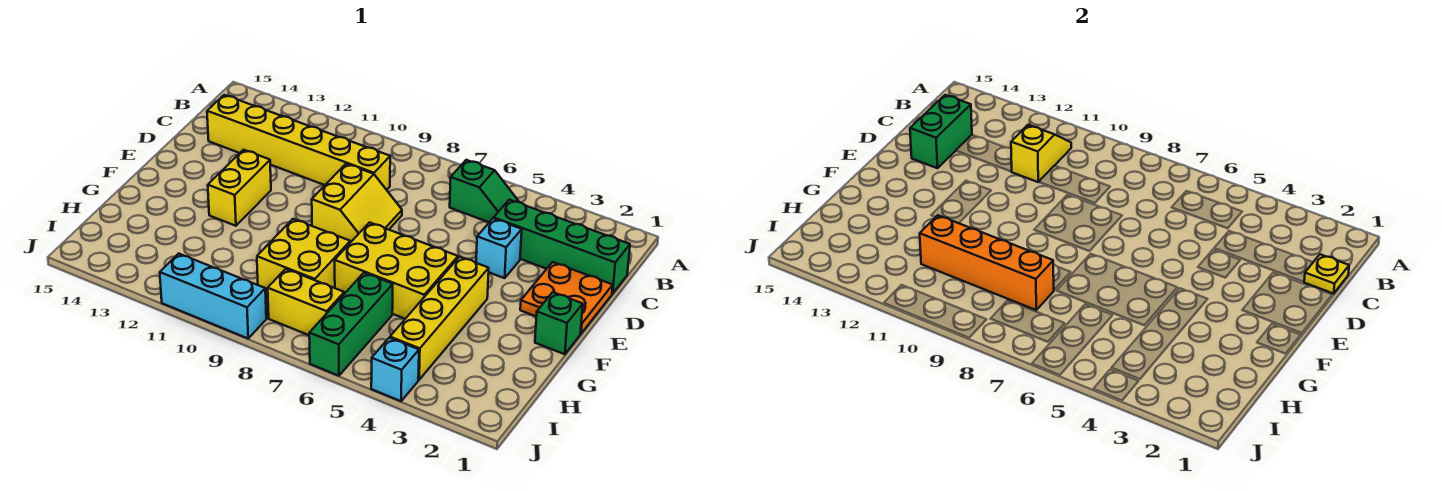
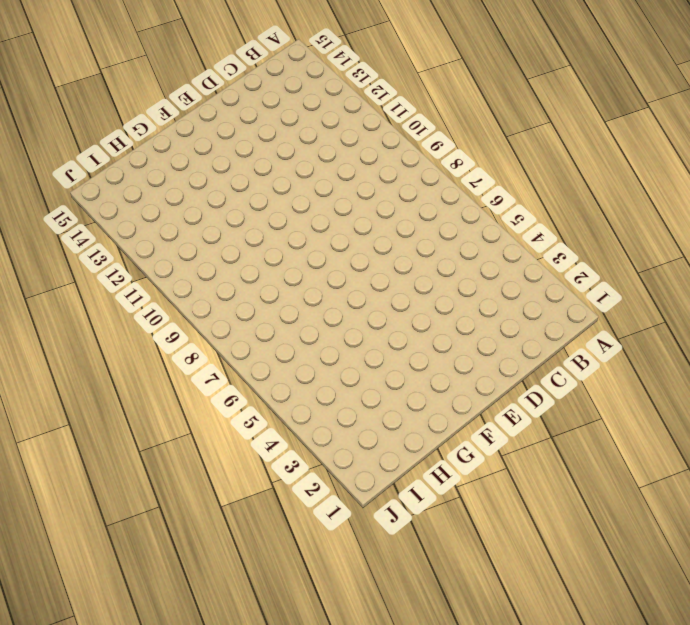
none -> green slope B5:B6 level 1 top 6
none -> green brick C1:C4 level 1
none -> yellow brick C9:C14 level 1

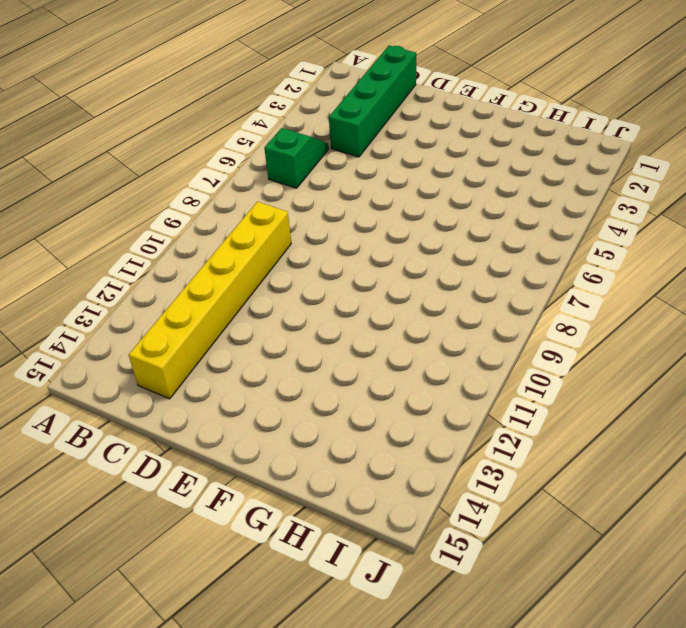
none -> orange plate D1:E2 level 1
none -> cyan brick D4 level 1
none -> yellow slope D8:E9 level 1 top 9

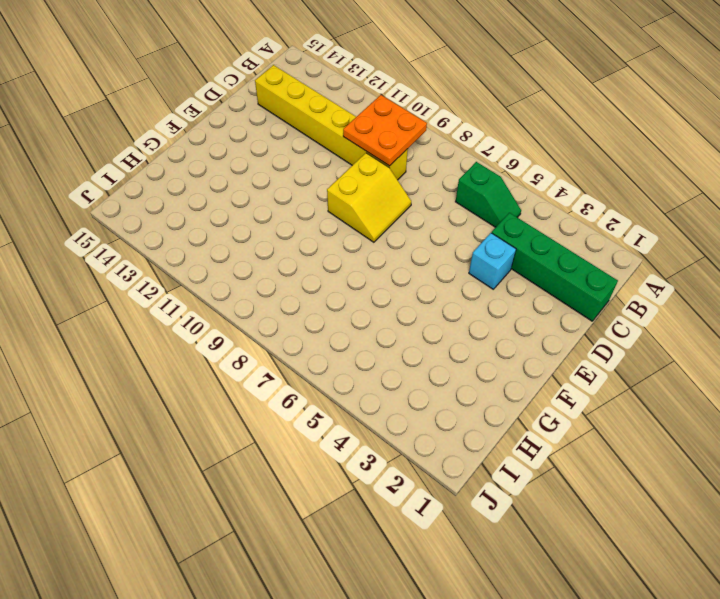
orange plate B9:C10 level 2 -> orange plate D1:E2 level 1
none -> yellow brick E12:F12 level 1
none -> green brick F1 level 1
none -> yellow brick F4:I4 level 1

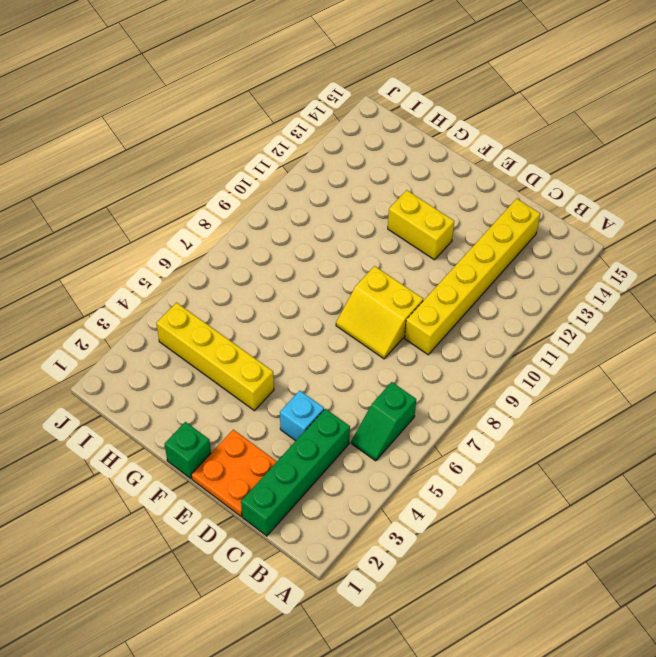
none -> yellow brick F5:G7 level 1
none -> yellow brick G8:H9 level 1
none -> green brick H6:J6 level 1

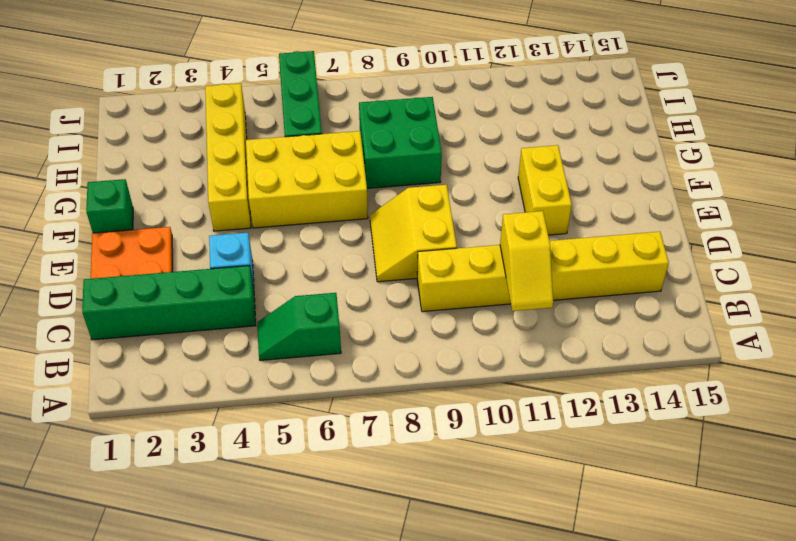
green brick G8:H9 level 1 -> yellow brick G8:H9 level 1
none -> yellow brick I7:I8 level 1
none -> cyan brick J4 level 1
none -> cyan brick J9:J11 level 1

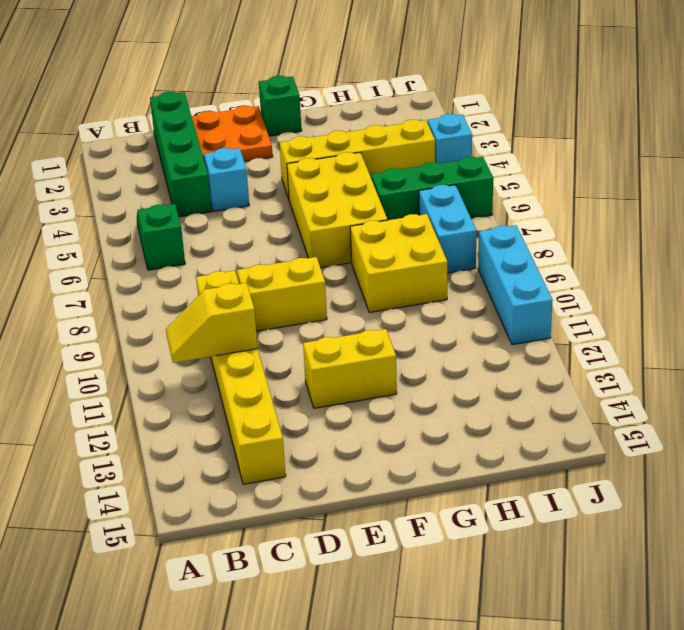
cyan brick I7:I8 level 1 -> yellow brick I7:I8 level 1
none -> yellow plate C1 level 2
none -> green brick C14:D14 level 2
none -> orange brick H8:H11 level 2

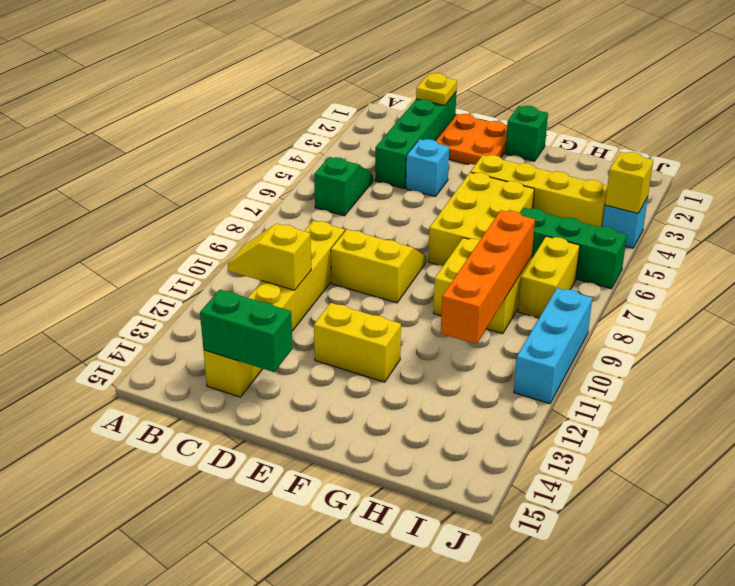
yellow brick J4 level 2 -> none

